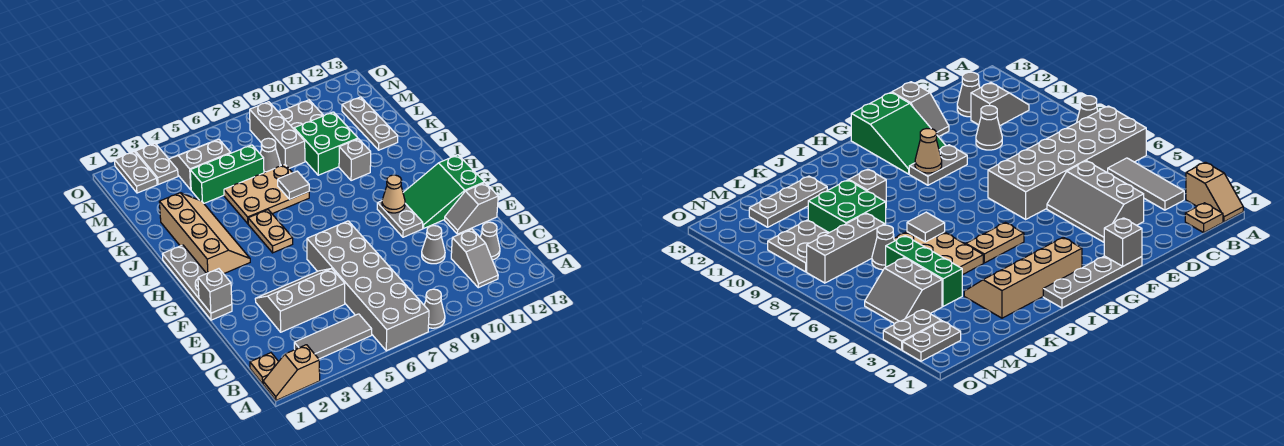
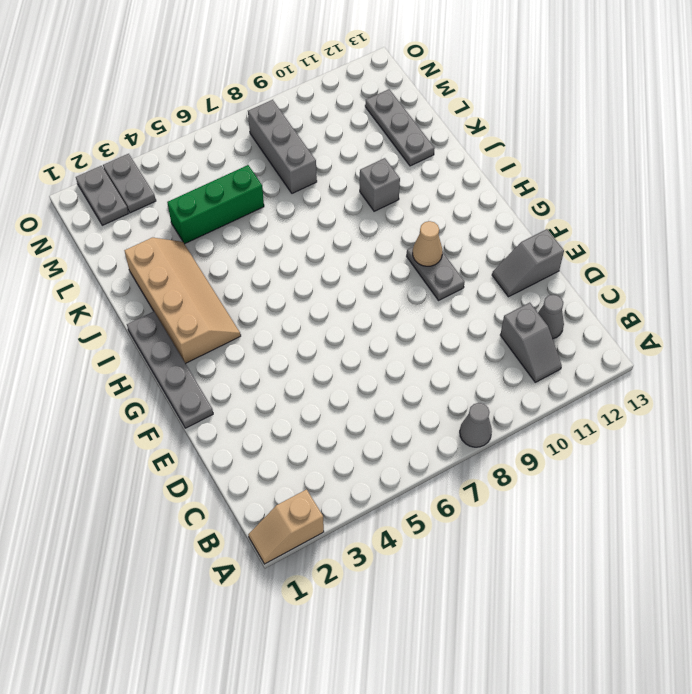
none -> grey brick A6:F7 level 1
none -> tan plate B1 level 1
none -> grey tile B3:B5 level 1

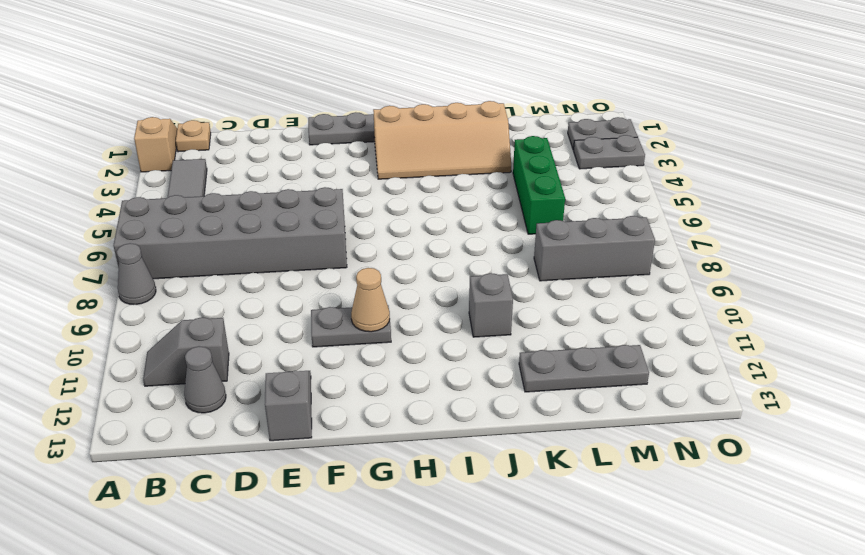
none -> grey slope D3:E5 level 1 top D
none -> grey cone D10 level 1
none -> green slope F11:G13 level 1 top 13

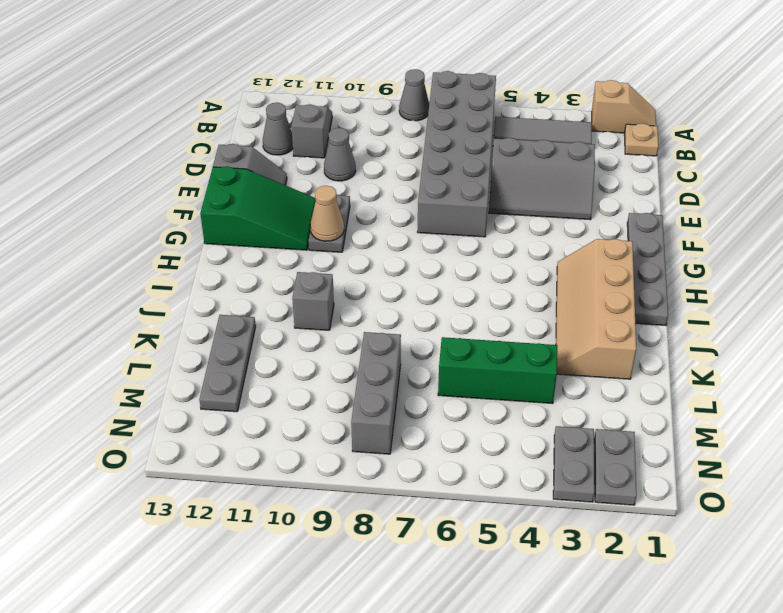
none -> tan plate H5:I5 level 1
none -> tan plate J5:K7 level 1
none -> green brick K9:L10 level 1

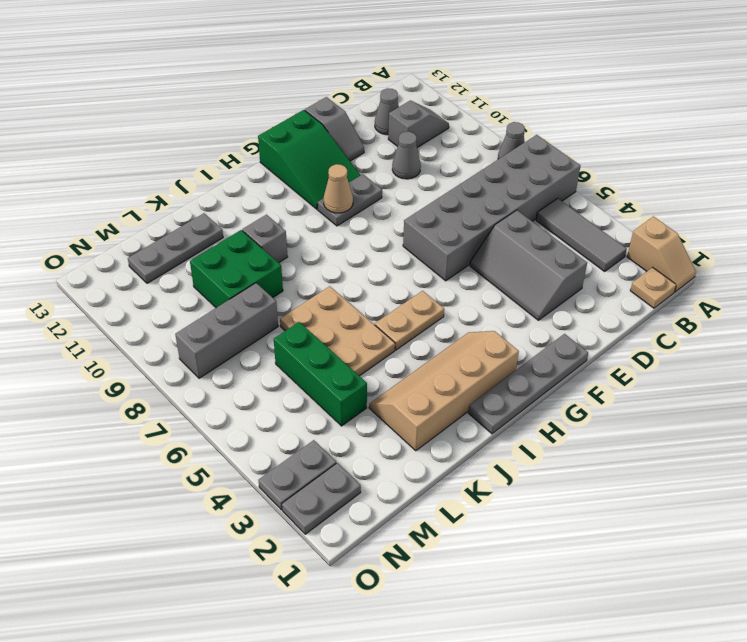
none -> grey cone L7 level 1
none -> grey slope M4:N5 level 1 top M
none -> grey plate M9:N10 level 1

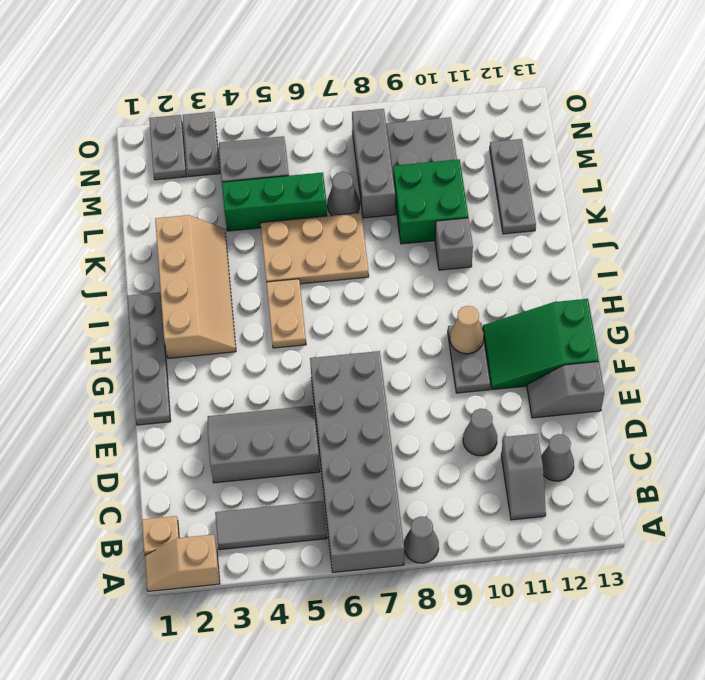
none -> grey brick F1 level 2
none -> grey tile J7 level 2

